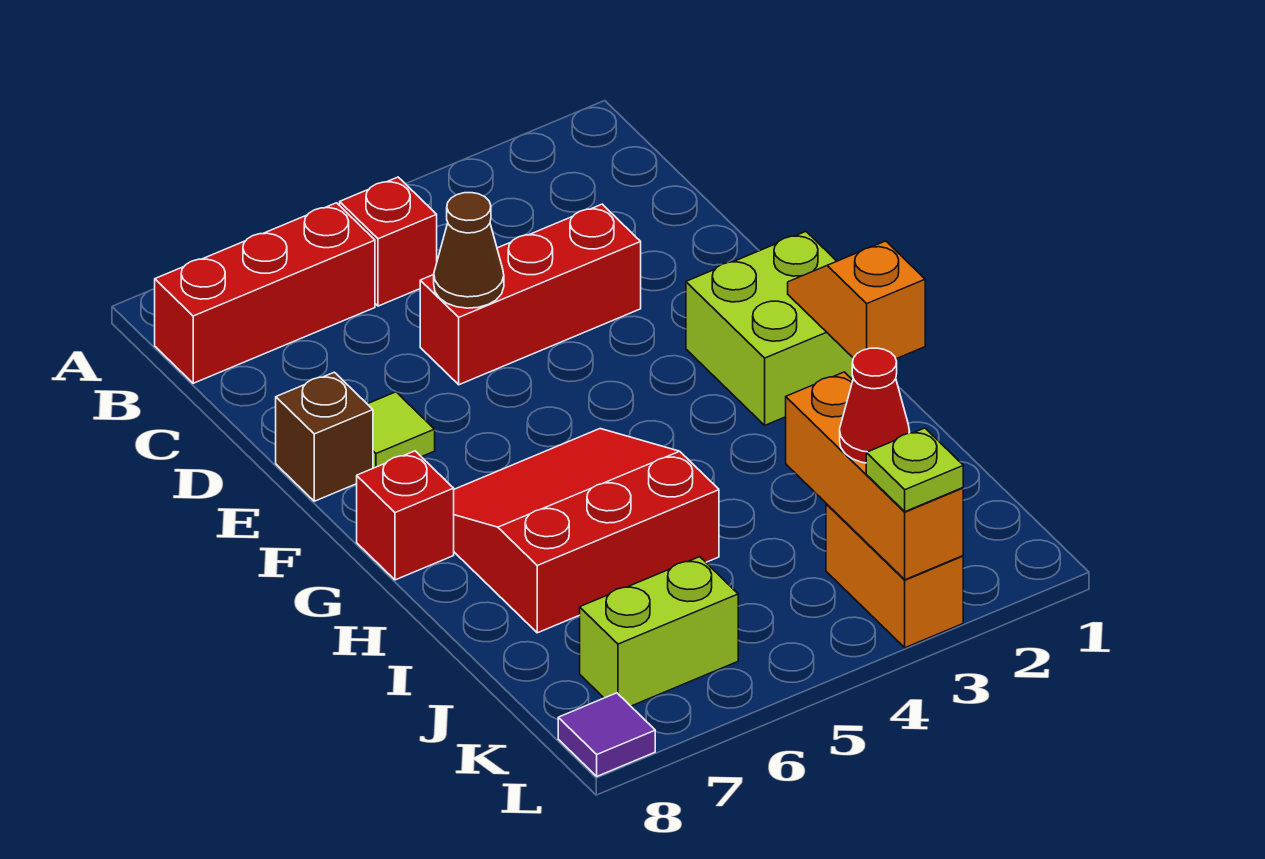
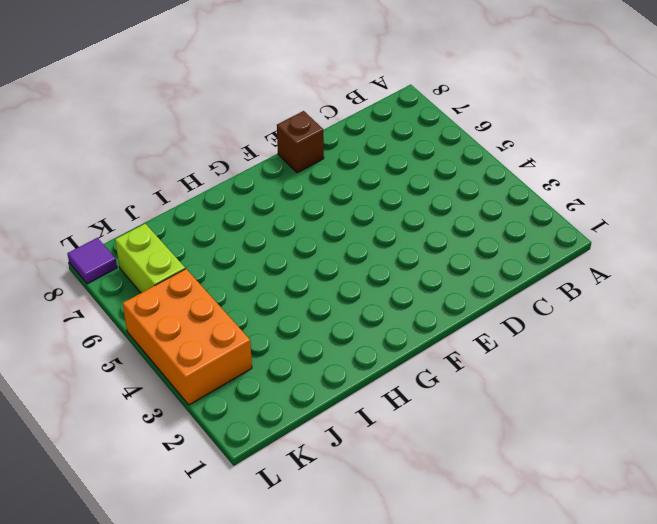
orange brick K3:L5 level 1 -> orange brick K3:L3 level 1
none -> red brick B5 level 1
none -> red brick B6:B8 level 1
none -> red brick D3:D5 level 1

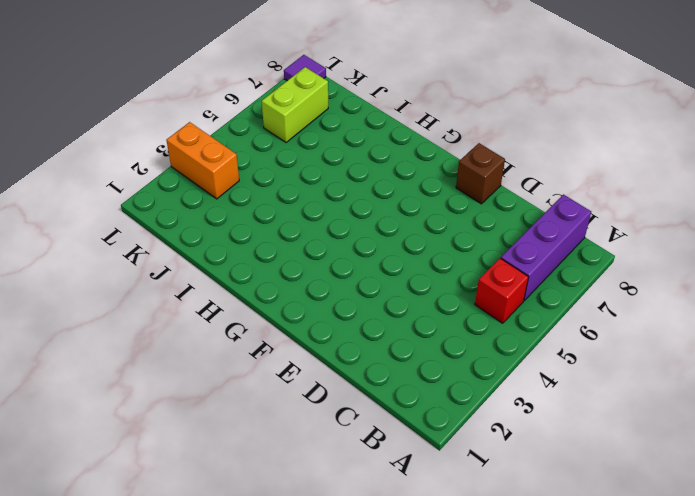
purple brick B6:B8 level 1 -> red brick B6:B8 level 1
none -> red brick D3:D5 level 1
none -> lime tile E7 level 1
none -> lime brick F1:G2 level 1

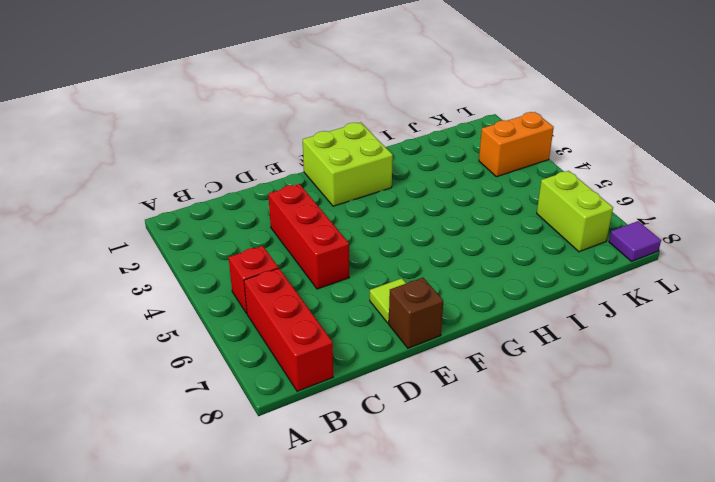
none -> red slope G5:I7 level 1 top I
none -> red brick G8 level 1
none -> brown cone D5 level 2

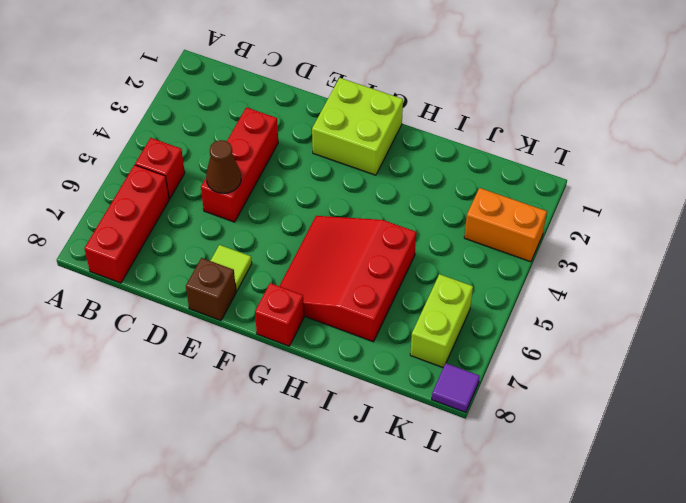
none -> orange slope G1:H1 level 2 top H
none -> orange brick J3:L3 level 2
none -> red cone K3 level 3

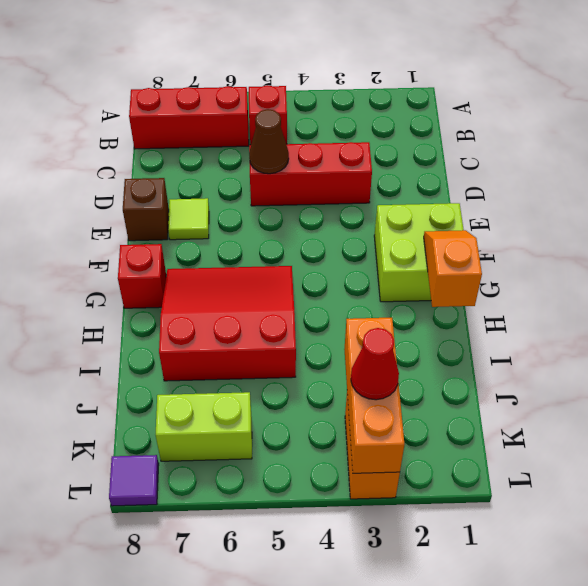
none -> lime plate L3 level 3

